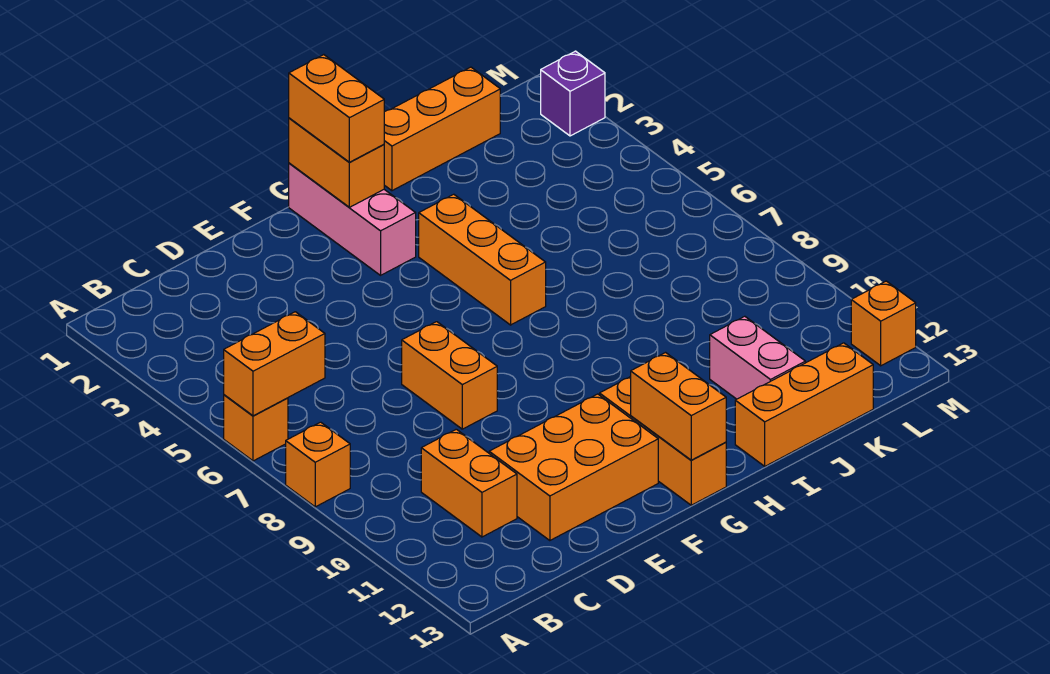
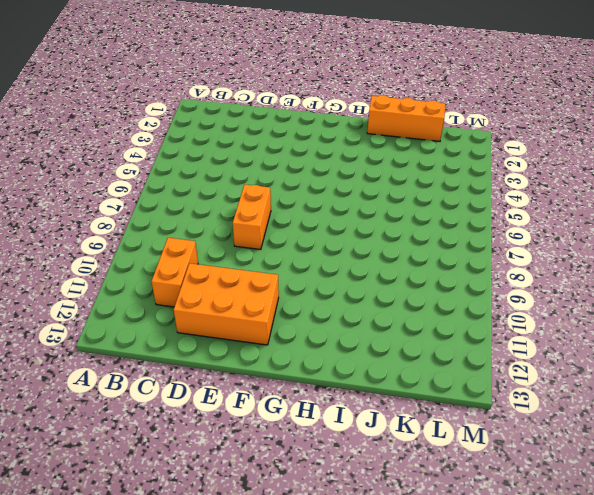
none -> orange brick A6 level 1
none -> orange brick A8 level 1
none -> pink brick G1:G3 level 1

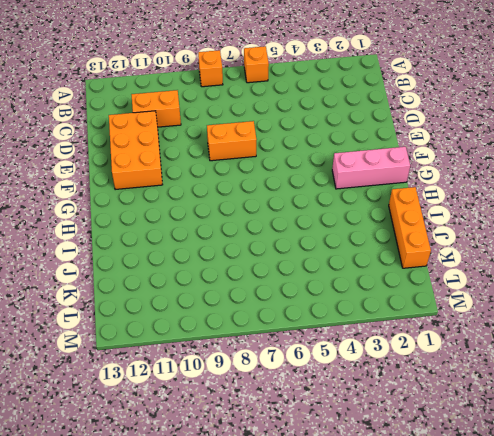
none -> orange brick G11:G13 level 1
none -> orange brick H4:H6 level 1
none -> orange brick I13:K13 level 1

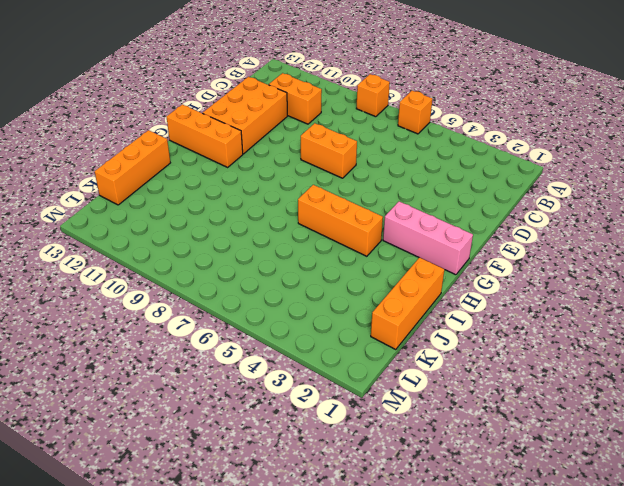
none -> pink brick J11:J12 level 1
none -> purple brick M2 level 1
none -> orange brick M12 level 1

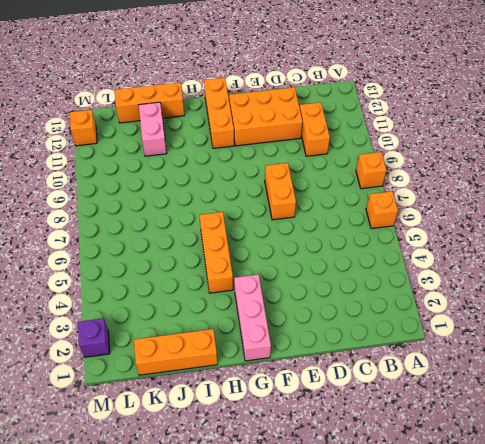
none -> orange brick A6:B6 level 2
none -> orange brick G1:G2 level 2
none -> orange brick G12:G13 level 2

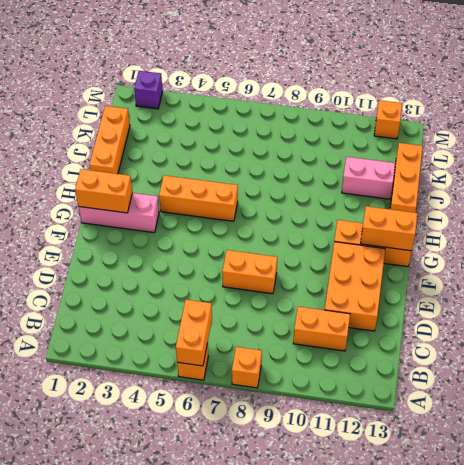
none -> orange brick G1:G2 level 3

